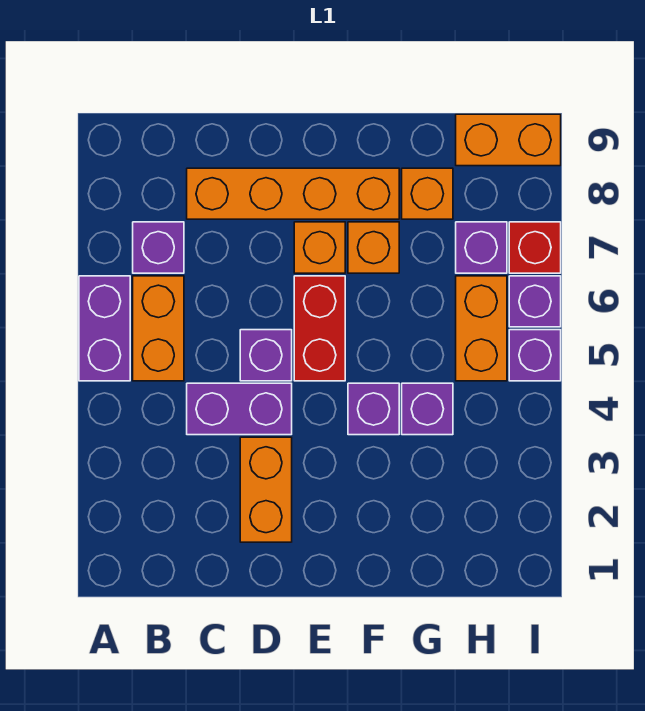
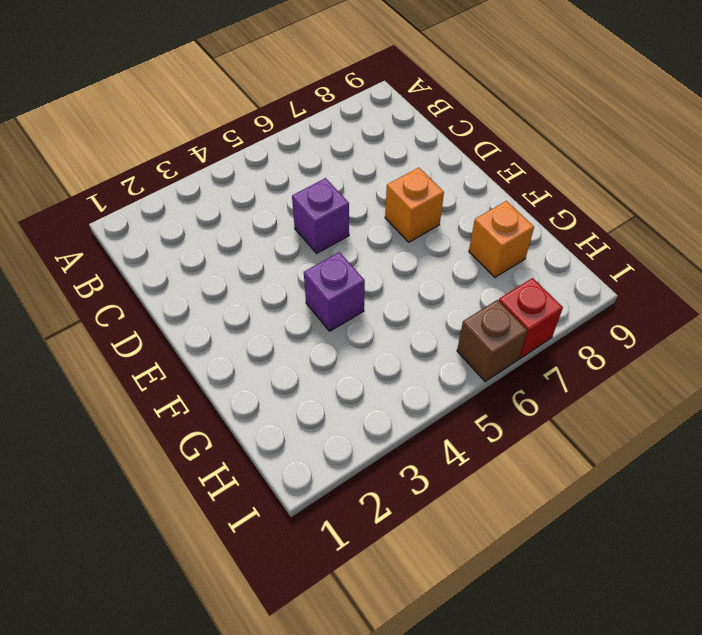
brown brick I6 level 1 -> purple brick I6 level 1
none -> purple brick A5:A6 level 1
none -> orange brick B5:B6 level 1
none -> purple brick B7 level 1

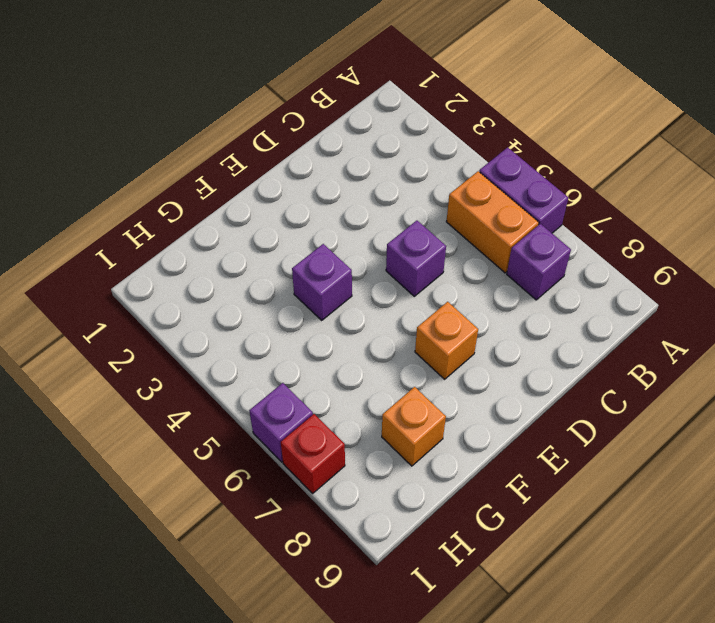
none -> purple brick C4:D4 level 1
none -> orange brick C8:F8 level 1
none -> orange brick D2:D3 level 1

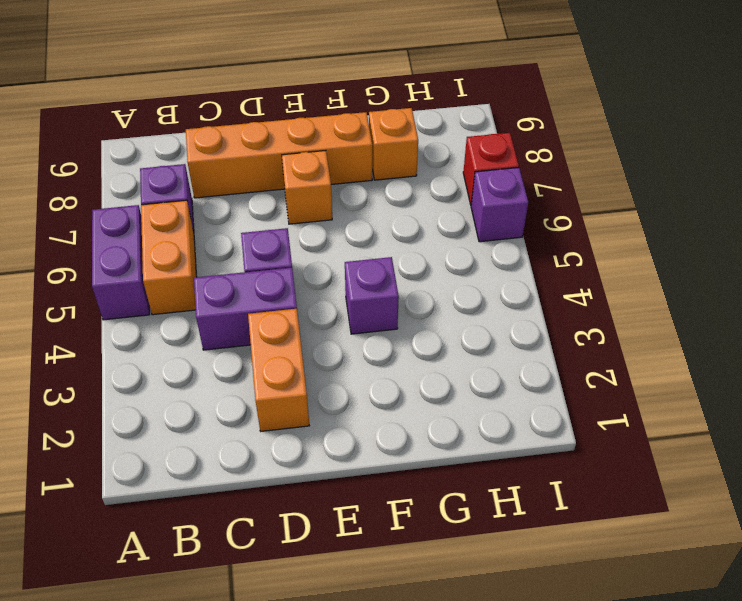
none -> red brick E5:E6 level 1
none -> orange brick F7 level 1
none -> purple brick G4 level 1

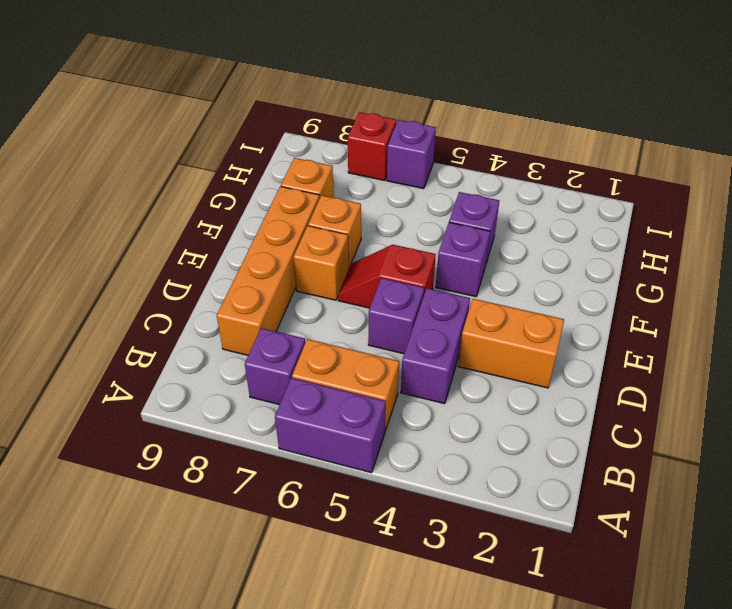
red slope E5:E6 level 1 top 5 -> red brick E5:E6 level 1
none -> orange brick H5:H6 level 1
none -> purple brick H7 level 1
none -> orange brick H9:I9 level 1

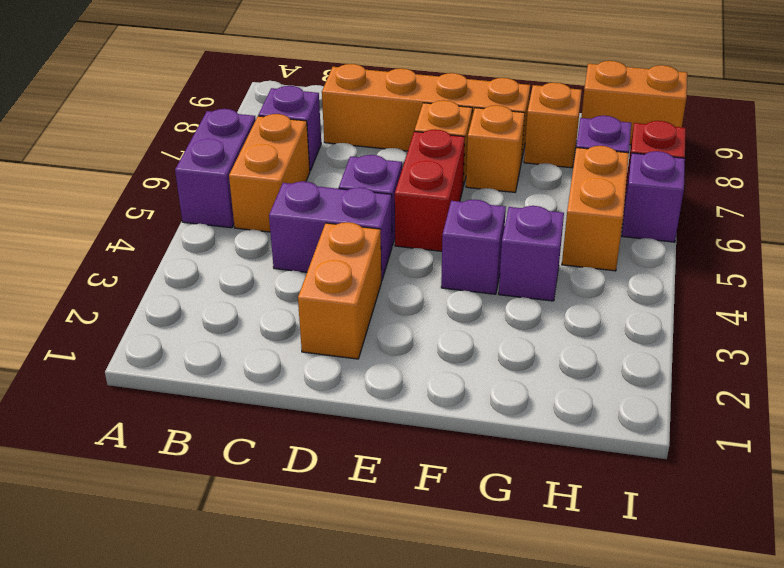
none -> purple brick I5 level 1

